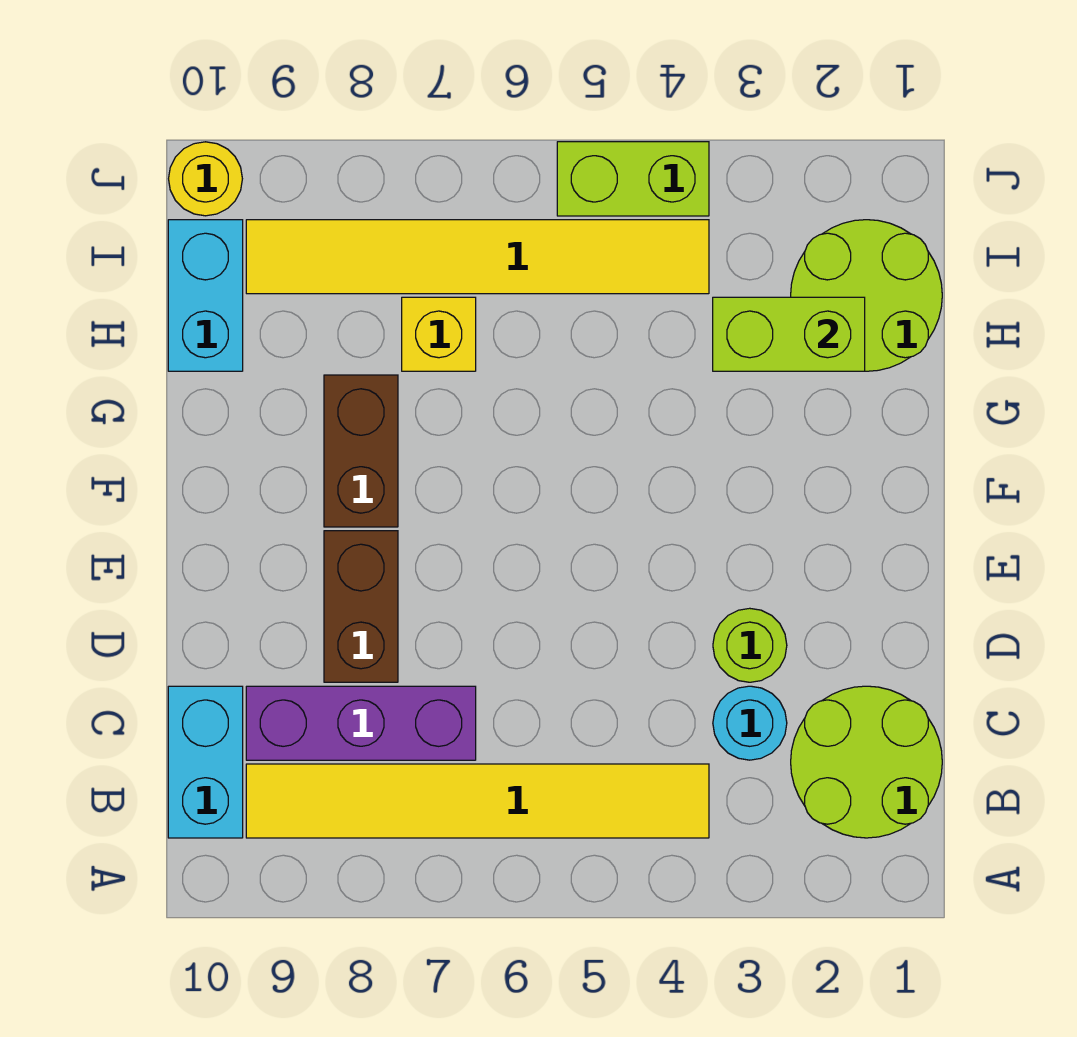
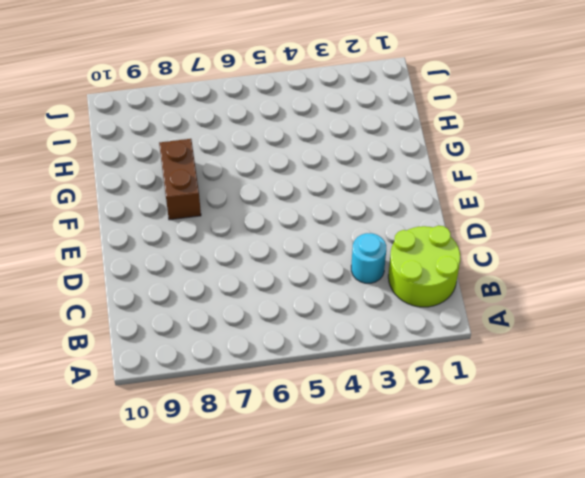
none -> yellow tile B4:B9 level 1
none -> cyan brick B10:C10 level 1
none -> purple brick C7:C9 level 1

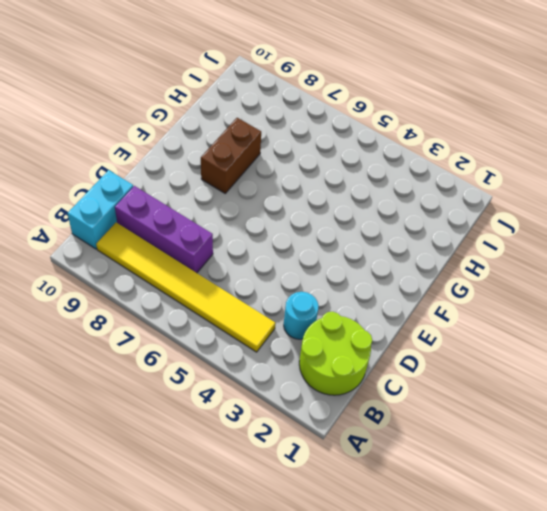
none -> lime round brick D3 level 1
none -> brown brick D8:E8 level 1
none -> lime round brick H1:I2 level 1

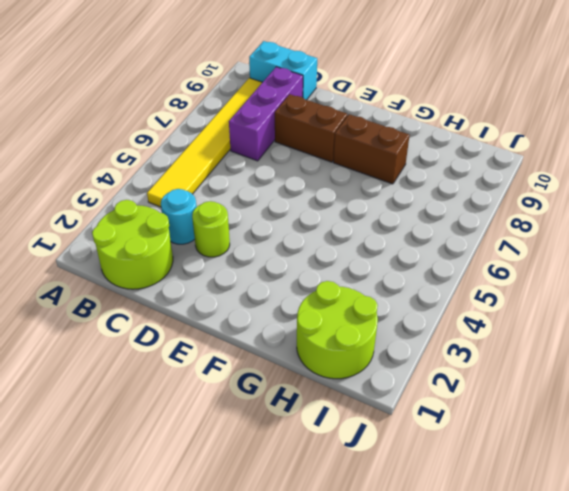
none -> yellow brick H7 level 1
none -> cyan brick H10:I10 level 1
none -> yellow tile I4:I9 level 1

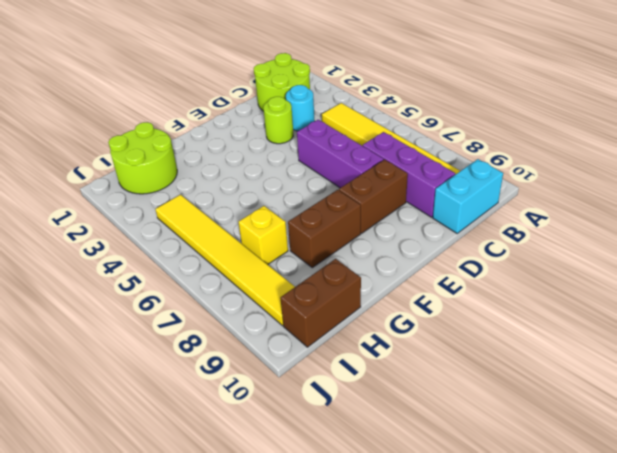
purple brick D5:D7 level 1 -> none
brown brick H10:I10 level 1 -> cyan brick H10:I10 level 1
none -> lime brick J4:J5 level 1
none -> yellow round brick J10 level 1
none -> lime brick H2:H3 level 2

